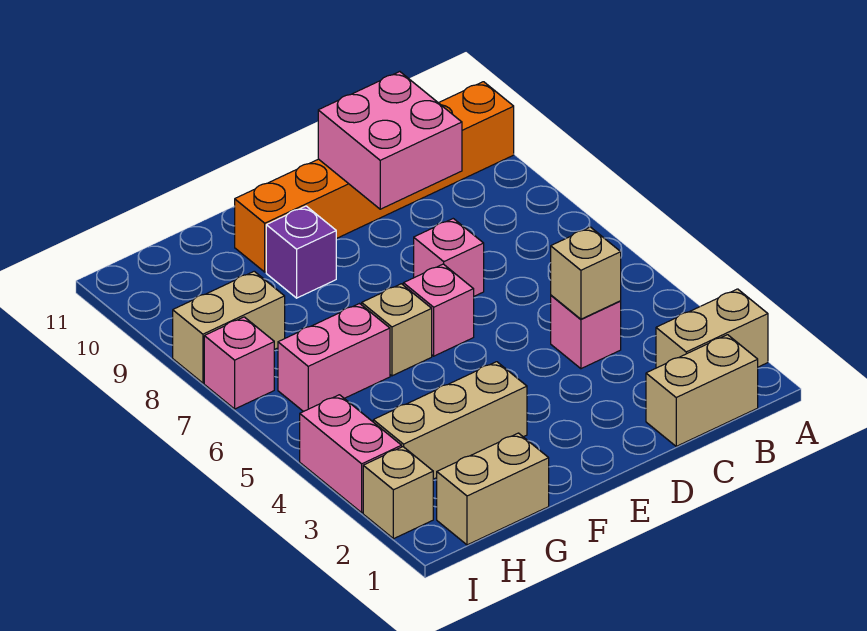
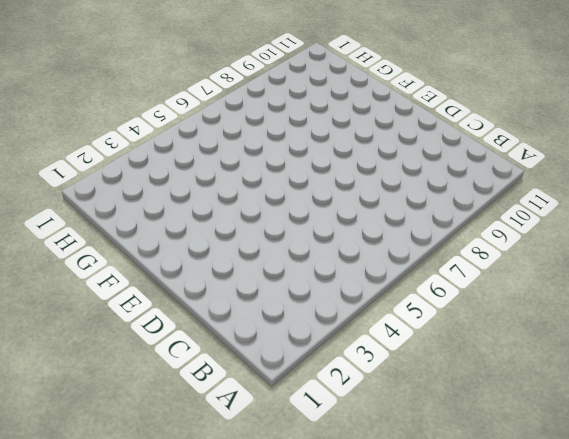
none -> tan brick A2:B2 level 1
none -> orange brick A10:F10 level 1
none -> tan brick B1:C1 level 1

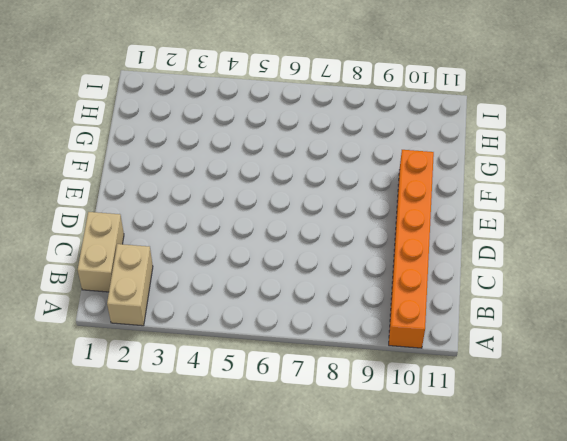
none -> pink brick C4 level 1
none -> pink brick D7 level 1
none -> pink brick E6 level 1

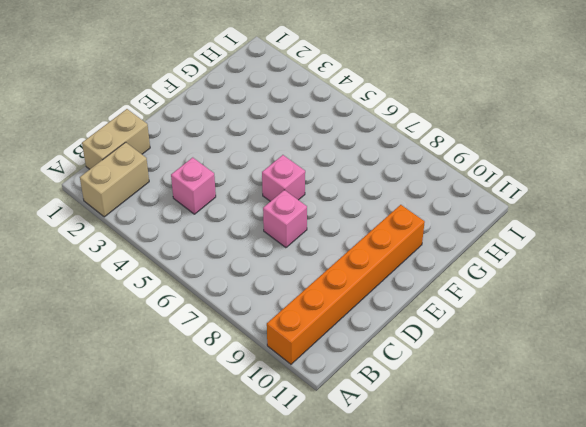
none -> tan brick F3:H3 level 1
none -> tan brick F6 level 1
none -> purple brick F9 level 1

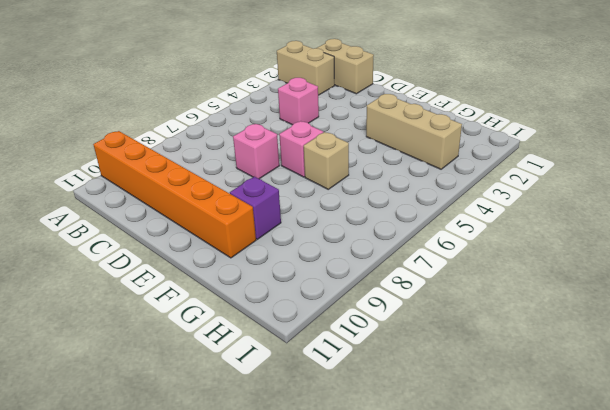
none -> tan brick G1:H1 level 1
none -> pink brick G6:H6 level 1
none -> tan brick H8:I8 level 1

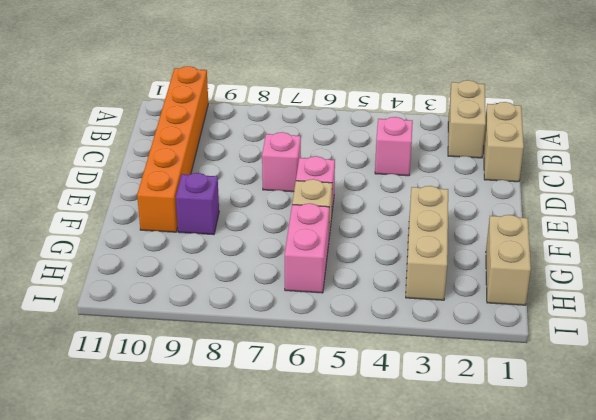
none -> tan brick H8:I8 level 1
none -> tan brick I2 level 1
none -> pink brick I3:I4 level 1

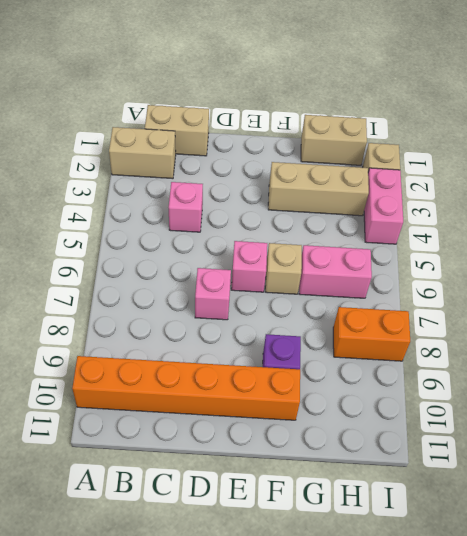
orange brick H8:I8 level 1 -> tan brick H8:I8 level 1
none -> pink brick I7 level 1
none -> tan brick C4 level 2
none -> pink brick C9:D10 level 2

